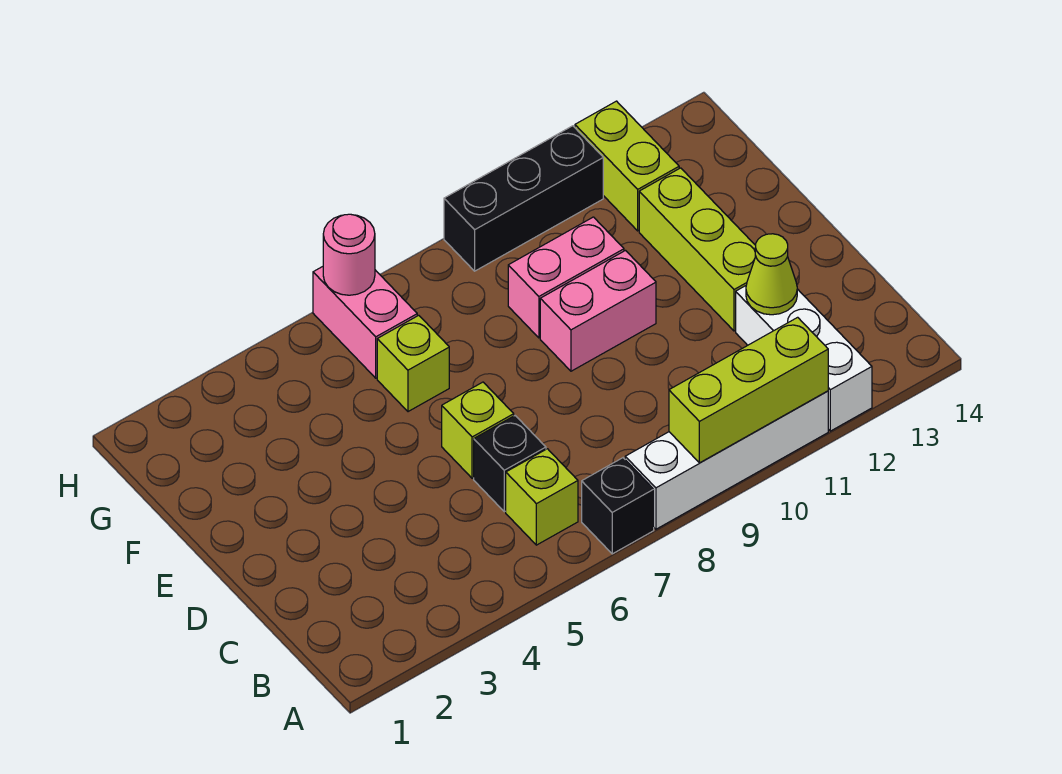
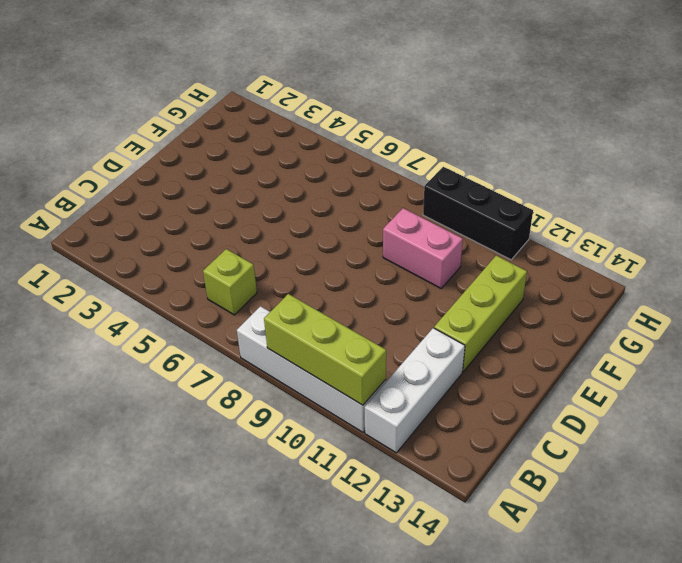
none -> black brick A7 level 1
none -> black brick C6 level 1
none -> lime brick D6 level 1

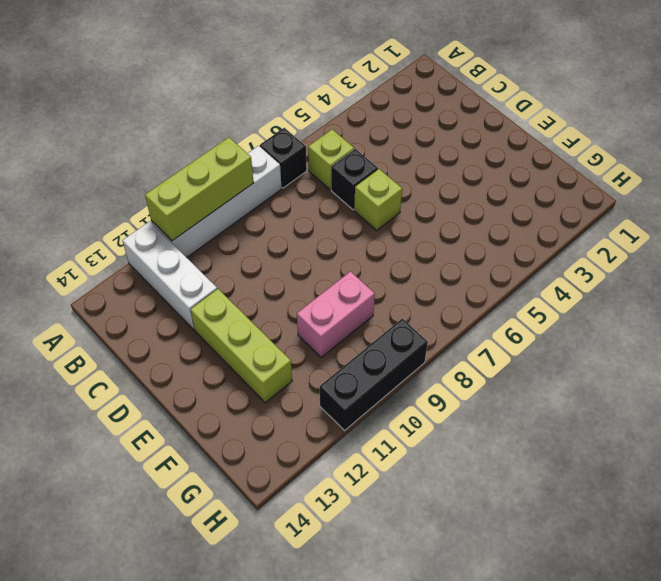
none -> pink brick E9:E10 level 1
none -> lime brick F6 level 1
none -> pink brick G6:H6 level 1

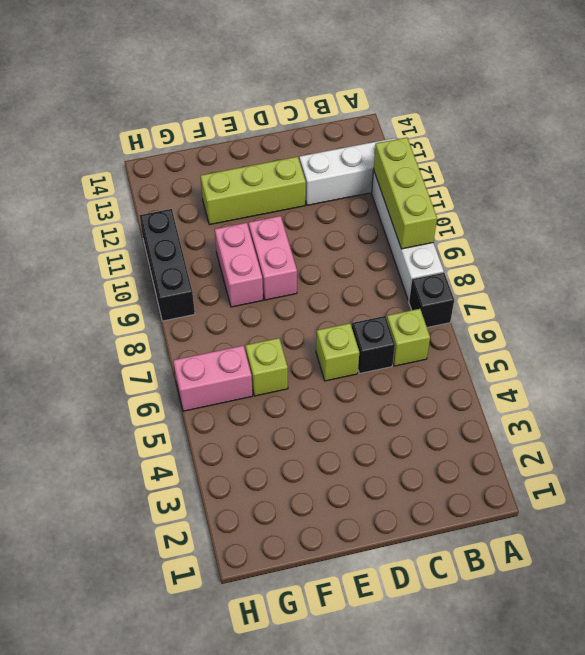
none -> lime brick G12:H12 level 1
none -> lime cone C12 level 2
none -> pink round brick H6 level 2

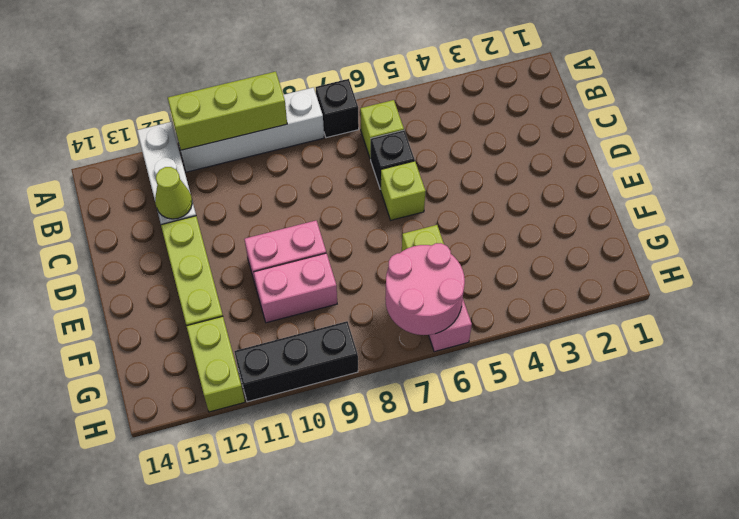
pink round brick G6:H7 level 2 -> pink round brick H6 level 2

